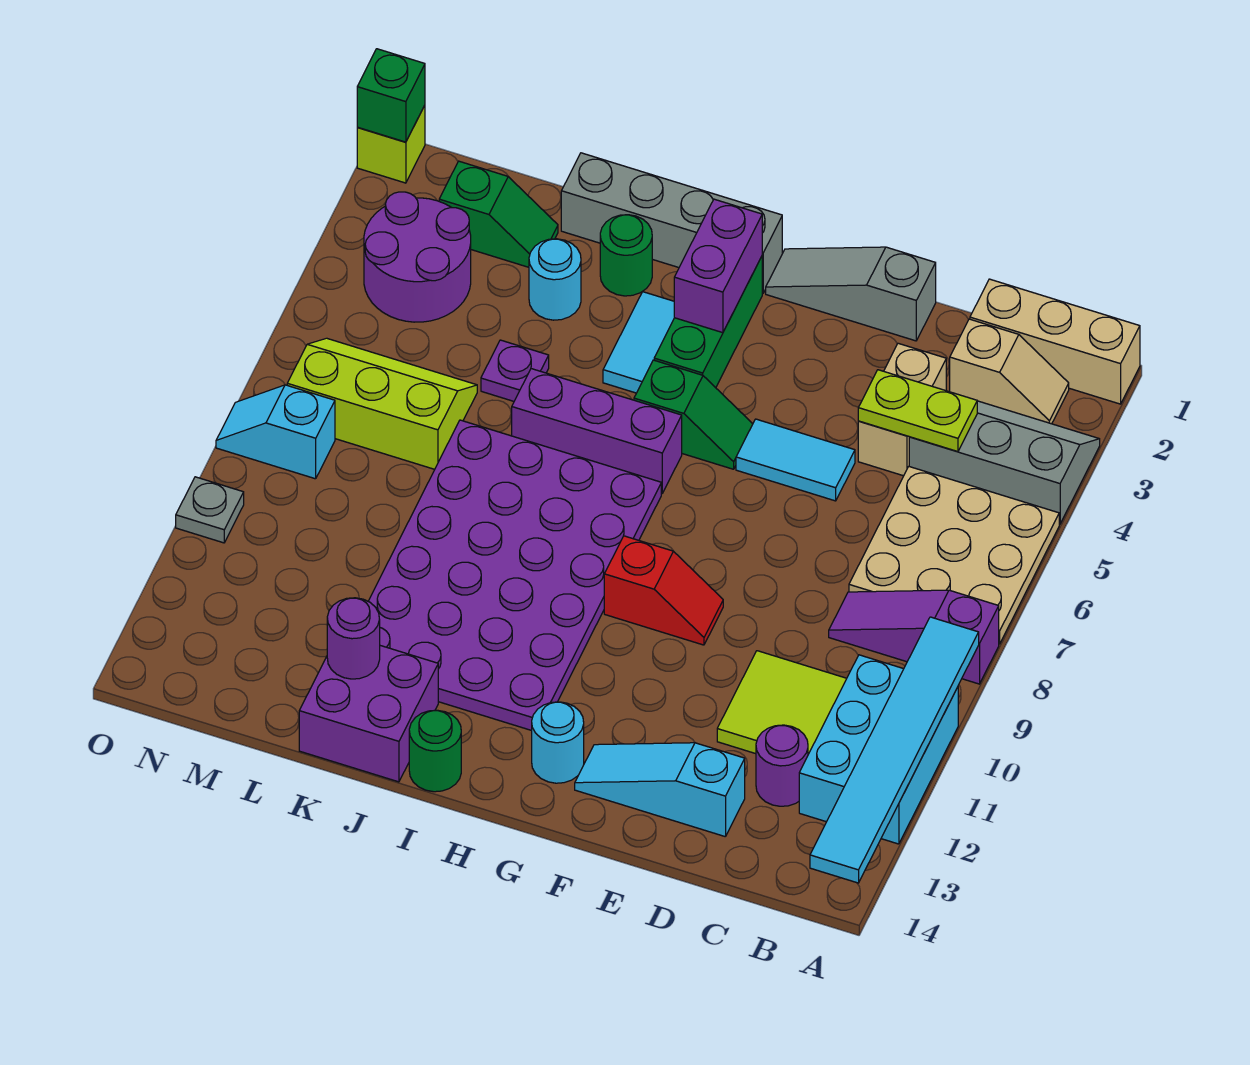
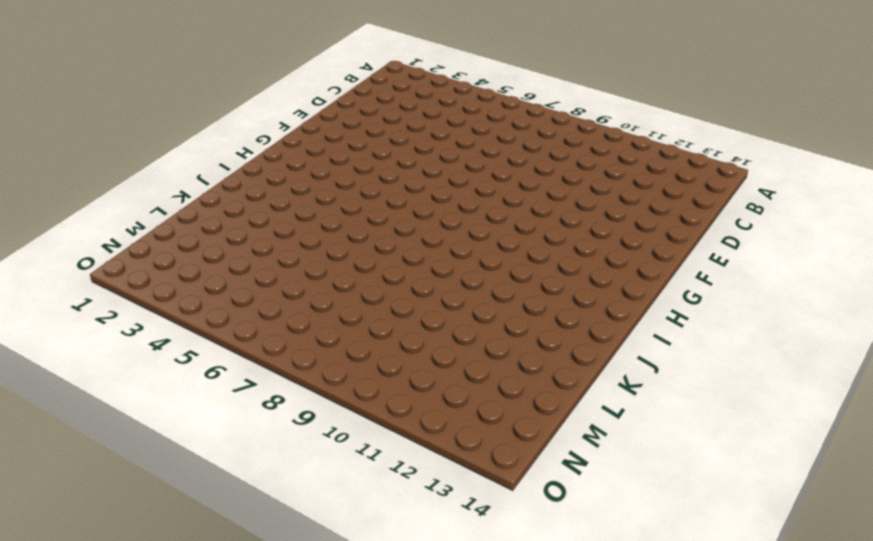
none -> tan brick A1:C1 level 1
none -> grey slope A3:C4 level 1 top 4
none -> tan plate A5:C7 level 1
none -> purple slope A8:C8 level 1 top A

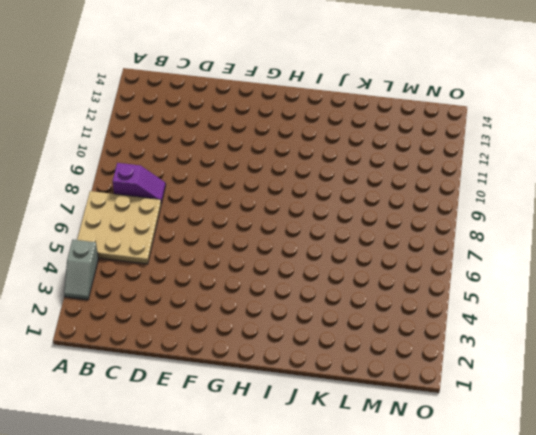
grey slope A3:A4 level 1 top 4 -> grey slope A3:C4 level 1 top 4
purple slope B8:C8 level 1 top B -> purple slope A8:C8 level 1 top A
none -> tan brick A1:C1 level 1
none -> cyan brick A10:B12 level 1
none -> tan slope B2:C2 level 1 top C
none -> lime tile C10:D11 level 1

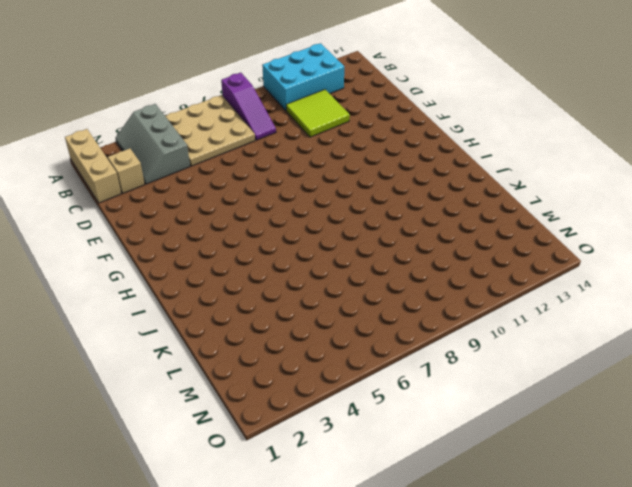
none -> purple round brick C12 level 1
none -> tan brick D3:D4 level 1
none -> cyan slope D13:F13 level 1 top D
none -> grey slope E1:G1 level 1 top E

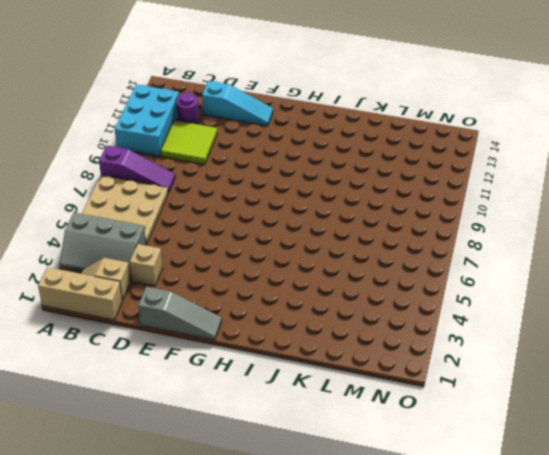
tan brick D3 level 1 -> tan brick D3:D4 level 1
none -> cyan tile E5:F5 level 1
none -> red slope F9:G9 level 1 top G
none -> green slope G5:H5 level 1 top H
none -> cyan round brick G13 level 1

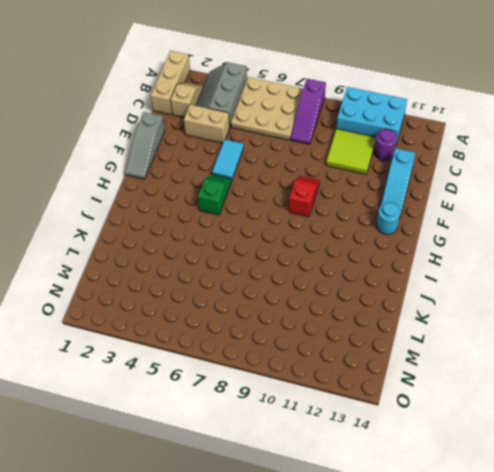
none -> grey brick H1:K1 level 1
none -> green brick H2:H4 level 1
none -> purple brick H6:J6 level 1
none -> purple plate H7:K12 level 1

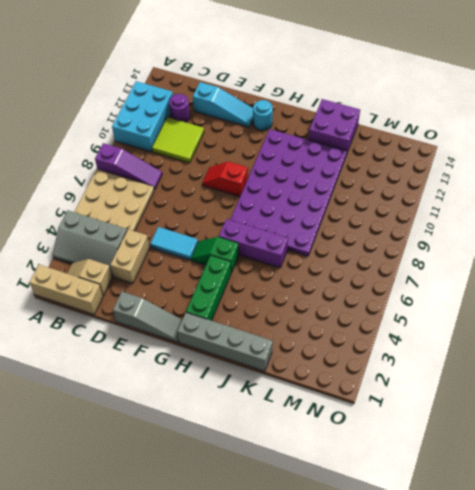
none -> cyan tile I3:I4 level 1
none -> green round brick I14 level 1
none -> green round brick J2 level 1
none -> cyan round brick K3 level 1

